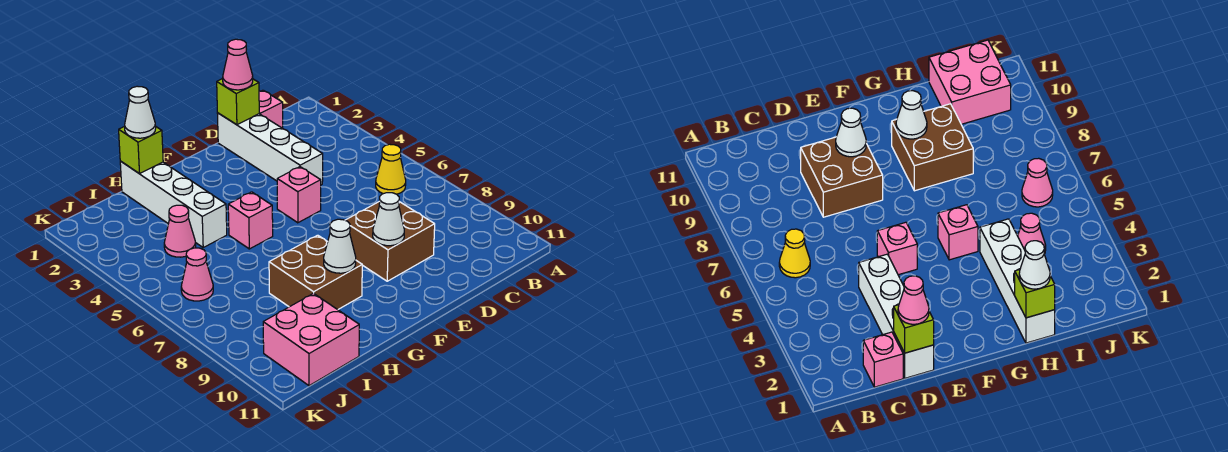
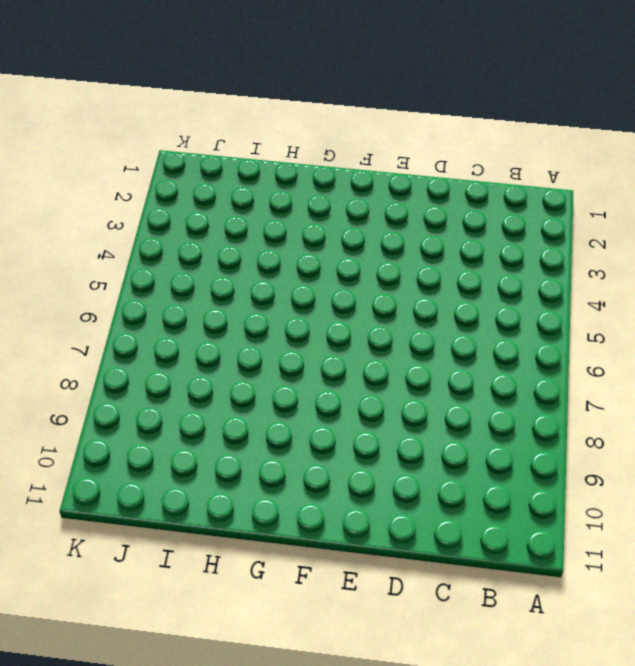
none -> yellow cone B6 level 1
none -> pink brick C1 level 1
none -> white brick D1:D4 level 1

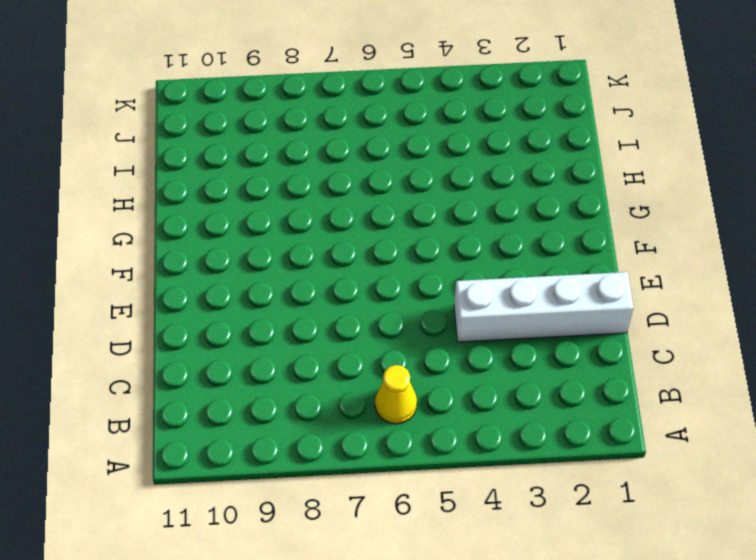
none -> pink brick C1 level 1
none -> brown brick D8:E9 level 1
none -> pink brick E5 level 1

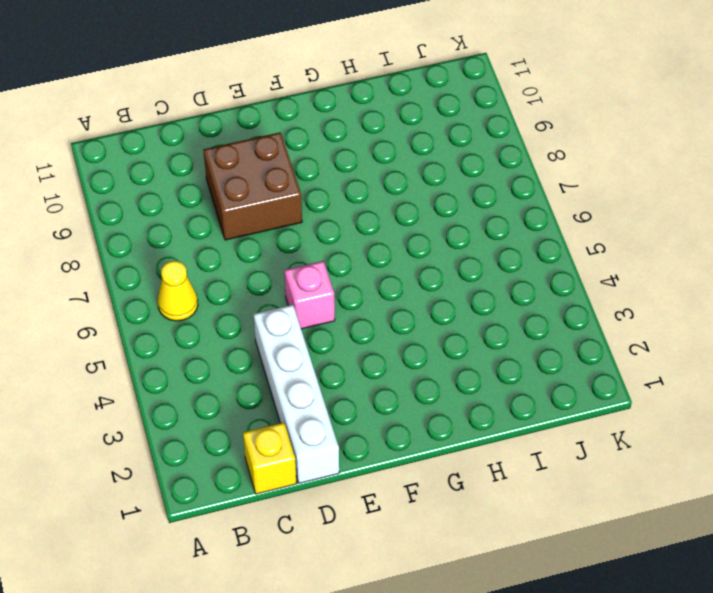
yellow brick C1 level 1 -> pink brick C1 level 1
none -> pink brick G5 level 1
none -> brown brick G8:H9 level 1
none -> white brick H1:H4 level 1

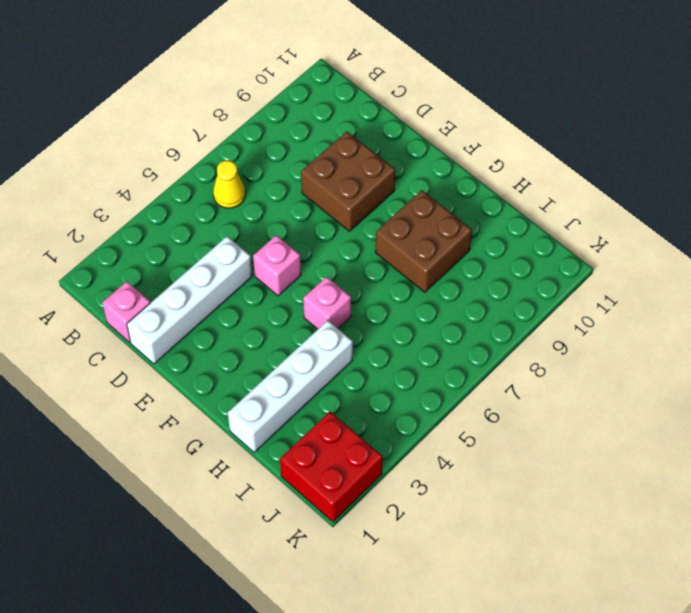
red brick J1:K2 level 1 -> none
none -> pink cone I4 level 1
none -> pink brick I10:J11 level 1
none -> pink cone J6 level 1

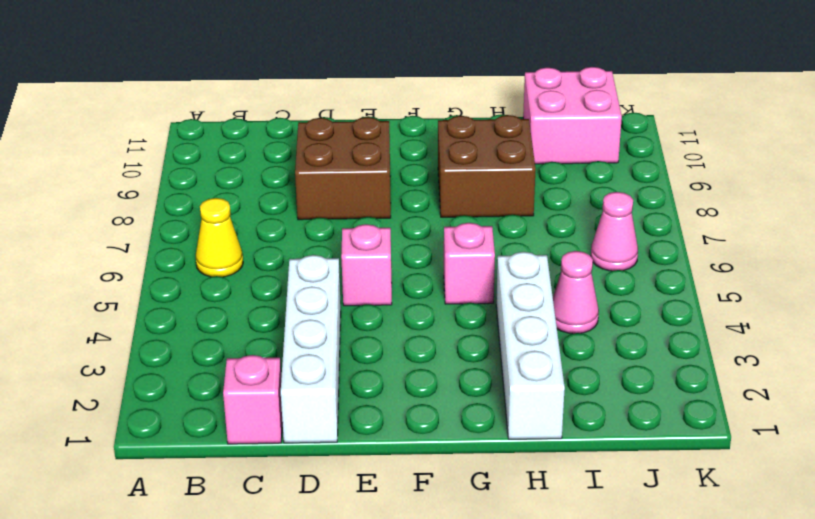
none -> lime brick D1 level 2
none -> white cone E9 level 2
none -> white cone G9 level 2

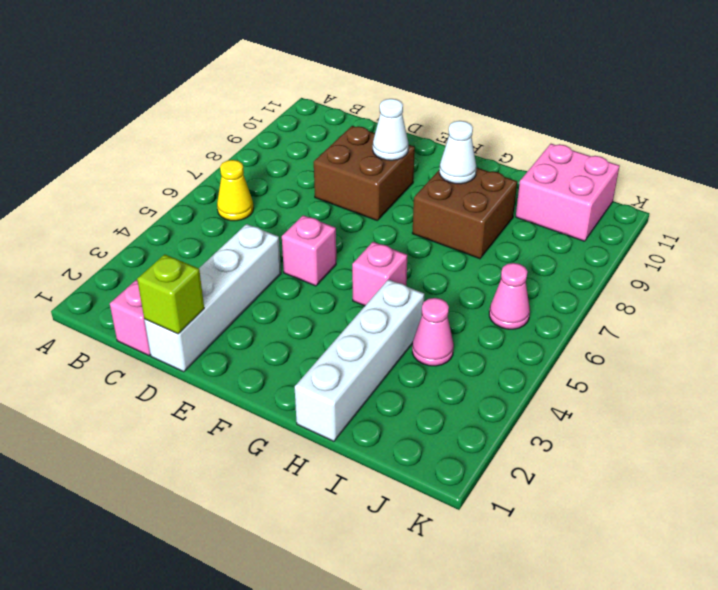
none -> lime brick H1 level 2
none -> pink cone D1 level 3
none -> white cone H1 level 3

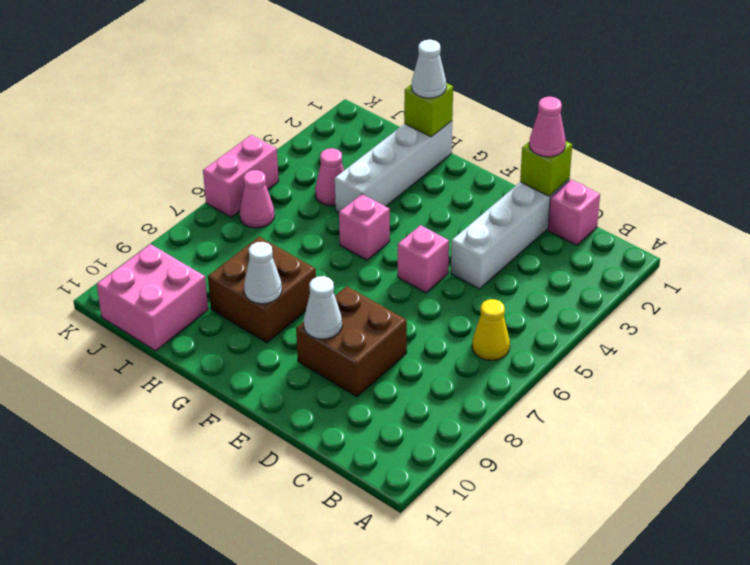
pink brick K5:K6 level 1 -> none

